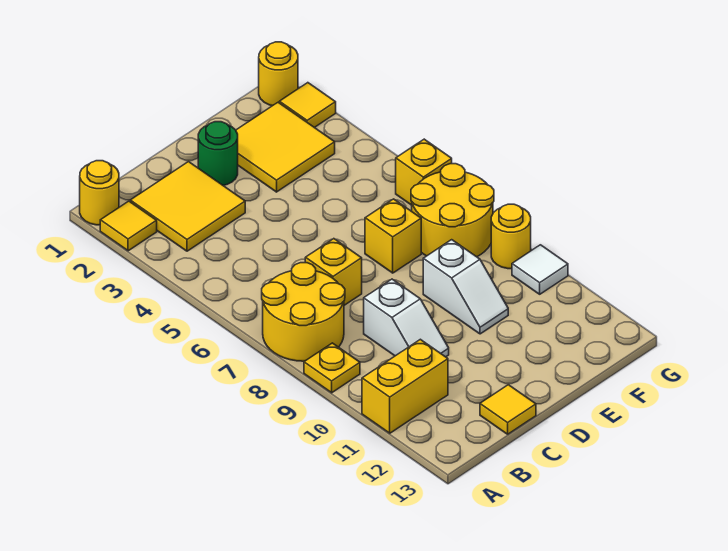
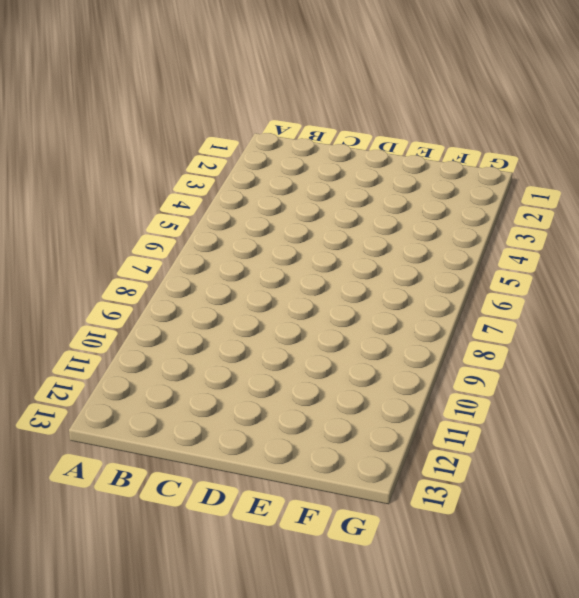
none -> yellow round brick A1 level 1
none -> yellow tile A2 level 1
none -> yellow round brick A7:B8 level 1

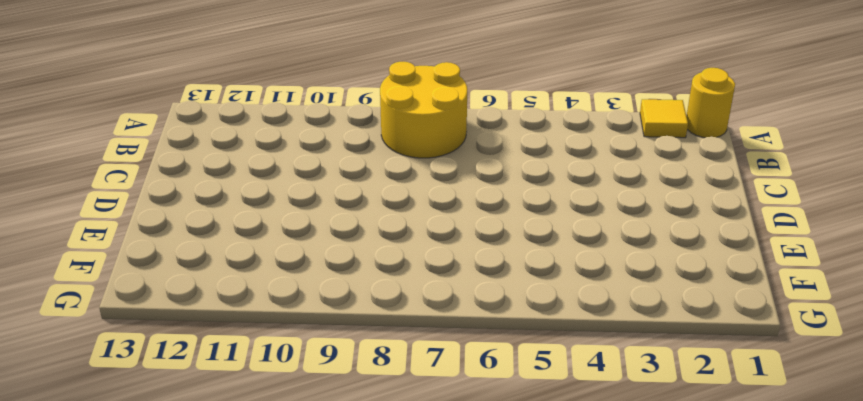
none -> yellow plate A9 level 1
none -> yellow brick A11:B11 level 1
none -> yellow tile B2:C3 level 1

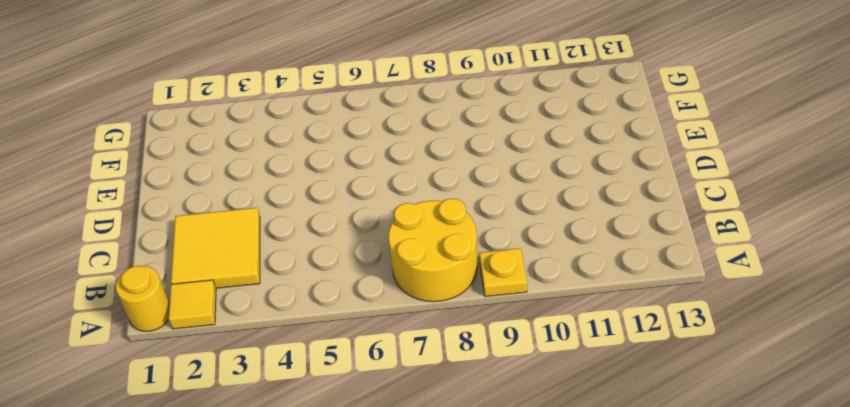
none -> yellow brick A11:B11 level 1
none -> yellow brick C7 level 1
none -> white slope C9:C10 level 1 top 9

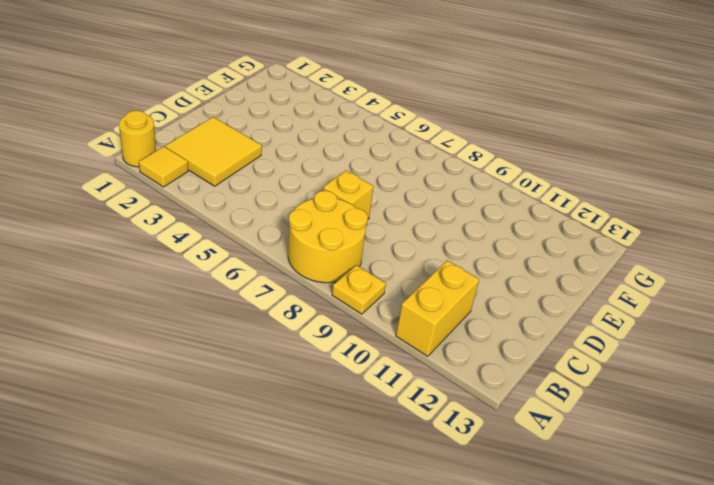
none -> white slope C9:C10 level 1 top 9
none -> yellow tile C13 level 1
none -> green round brick D2 level 1

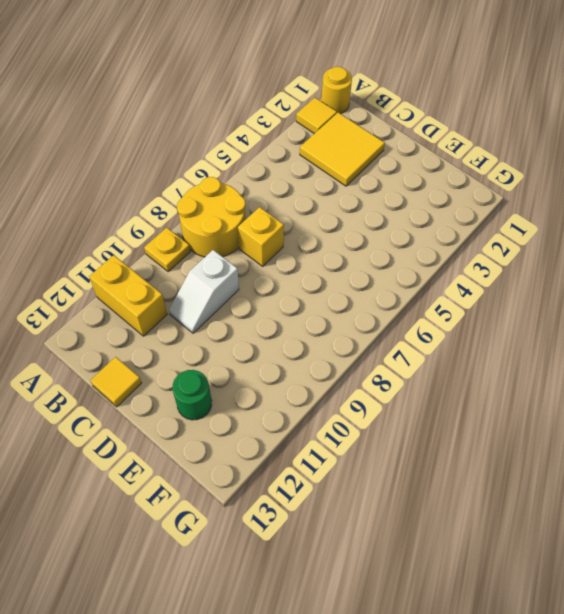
green round brick E12 level 1 -> green round brick D2 level 1
none -> yellow tile E2:F3 level 1
none -> yellow brick E7 level 1
none -> white slope E9:E10 level 1 top 9

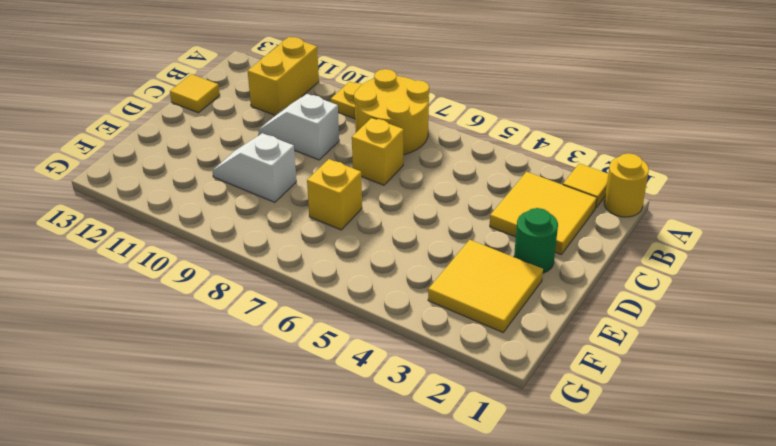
none -> yellow round brick F7:G8 level 1
none -> yellow round brick G1 level 1
none -> yellow tile G2 level 1

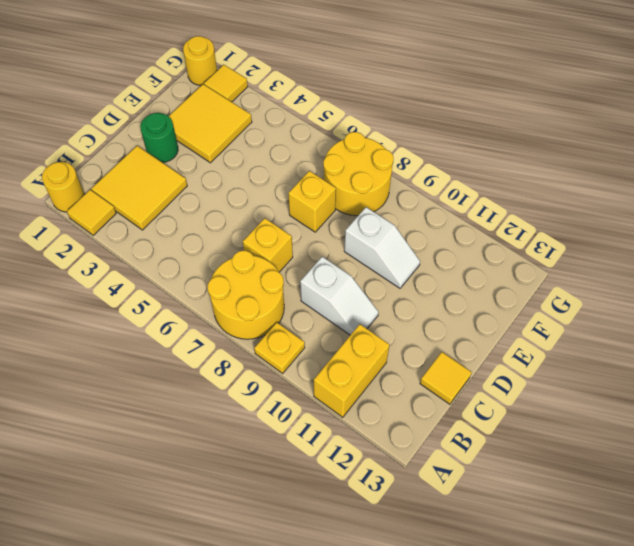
none -> yellow brick G6 level 1
none -> yellow round brick G9 level 1
none -> white tile G10 level 1

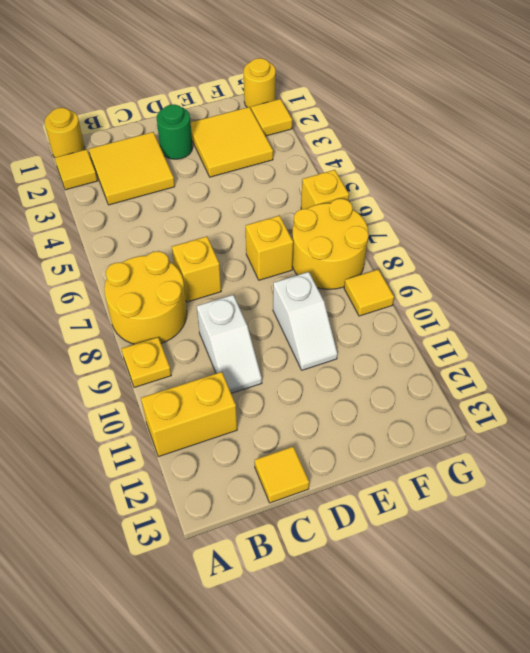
yellow tile G9 level 1 -> yellow round brick G9 level 1
none -> white tile G10 level 1

